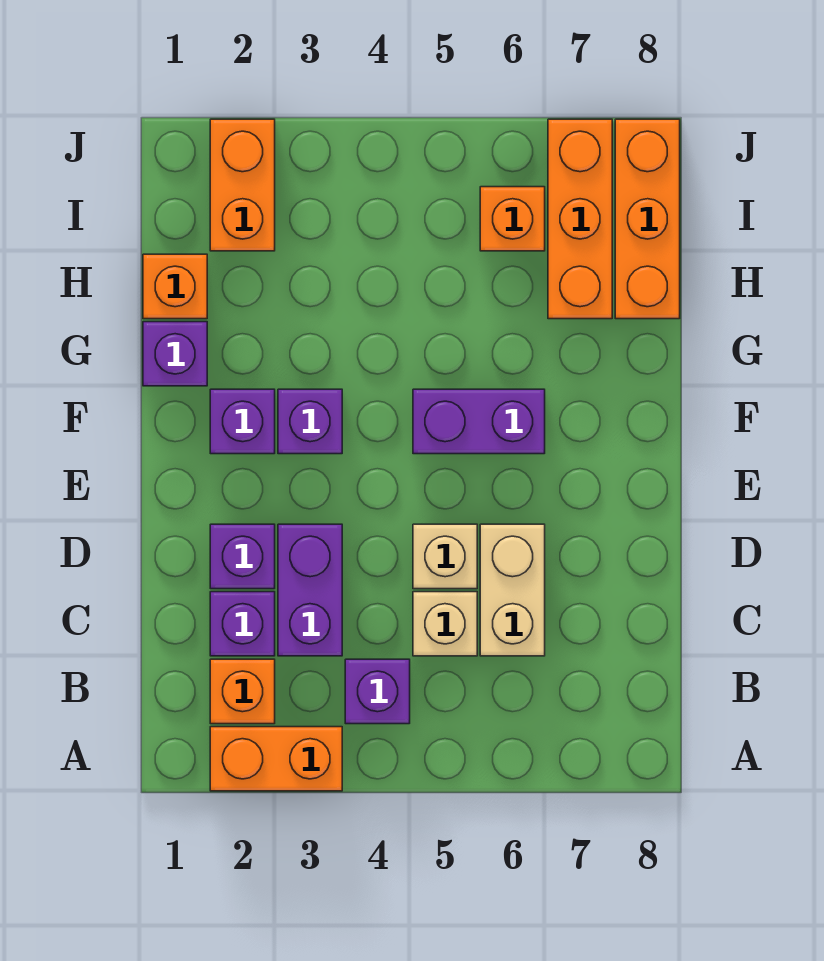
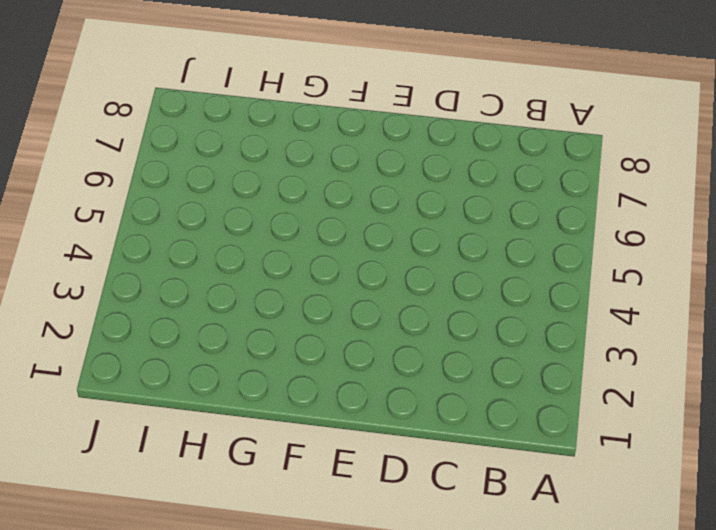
none -> orange brick A2:A3 level 1
none -> orange brick B2 level 1
none -> purple brick B4 level 1

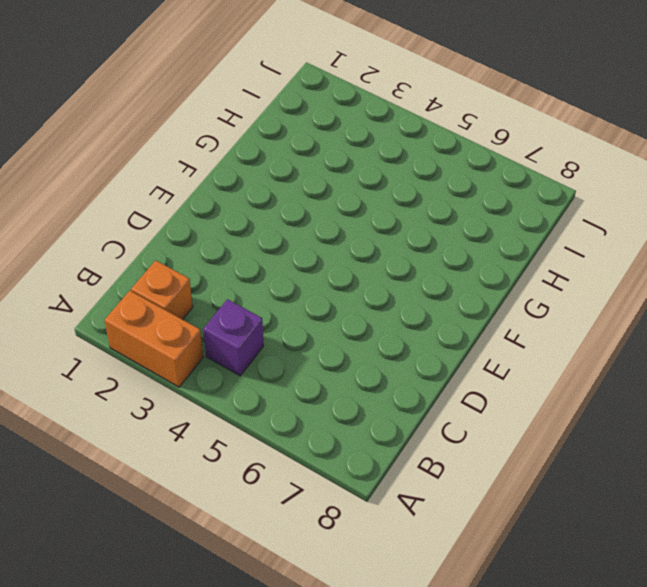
none -> purple brick C2 level 1
none -> purple brick C3:D3 level 1
none -> tan brick C5 level 1

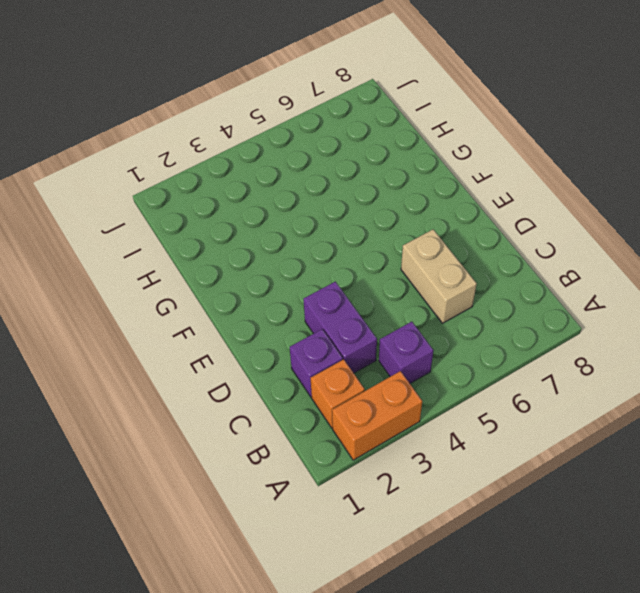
none -> tan brick C5 level 1
none -> purple brick D2 level 1
none -> tan brick D5 level 1

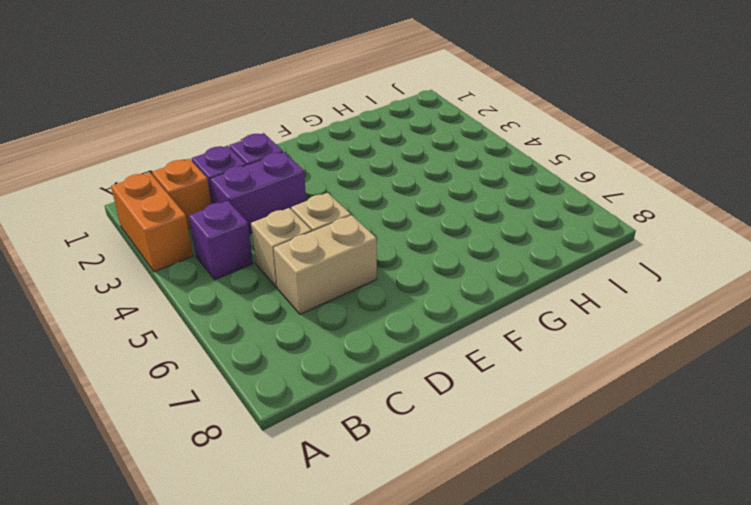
none -> purple brick F2 level 1
none -> purple brick F3 level 1
none -> purple brick F5:F6 level 1

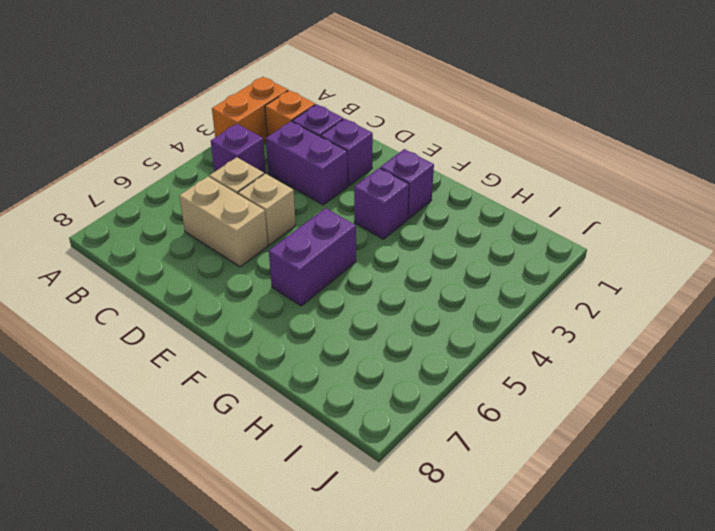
none -> purple brick G1 level 1
none -> orange brick H1 level 1
none -> orange brick H7:J7 level 1

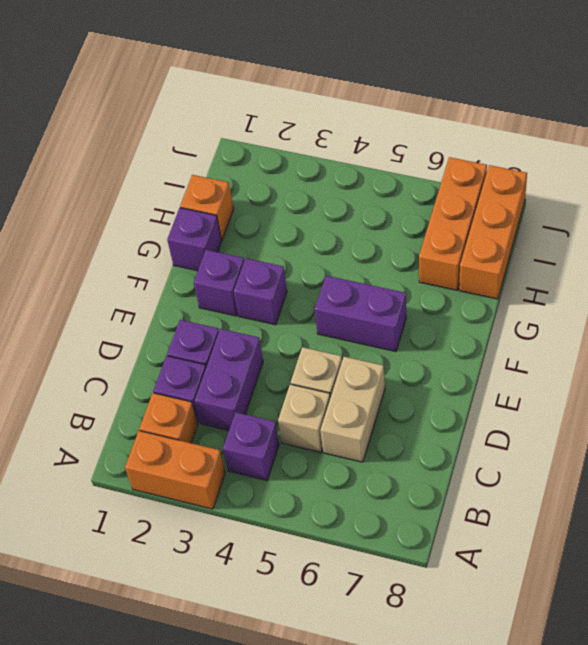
none -> orange brick I2:J2 level 1
none -> orange brick I6 level 1

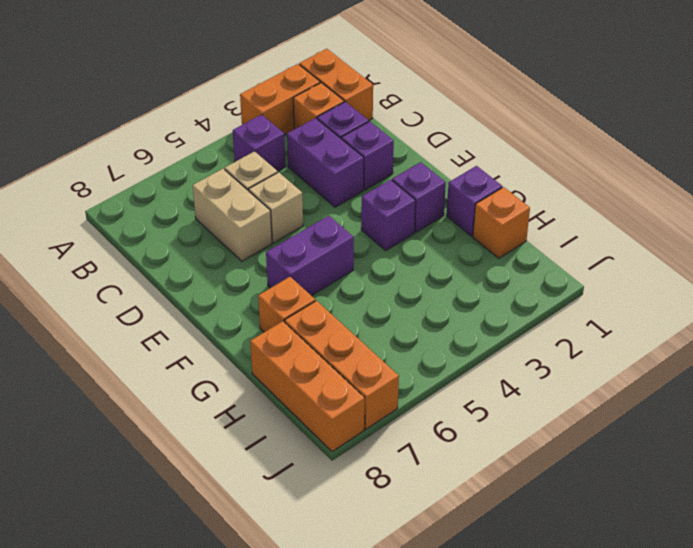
orange brick A1:B1 level 1 -> orange brick I2:J2 level 1
orange brick G7 level 1 -> orange brick I6 level 1

